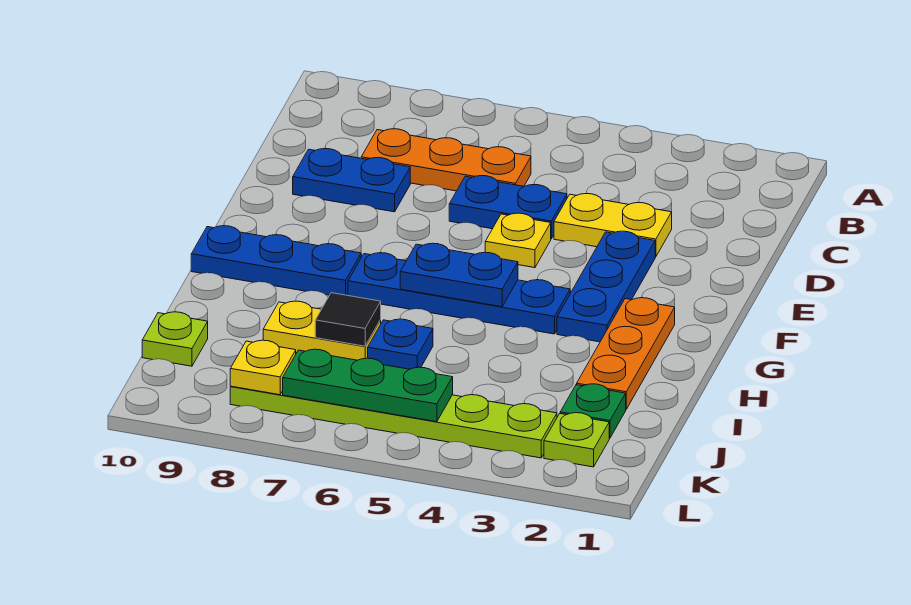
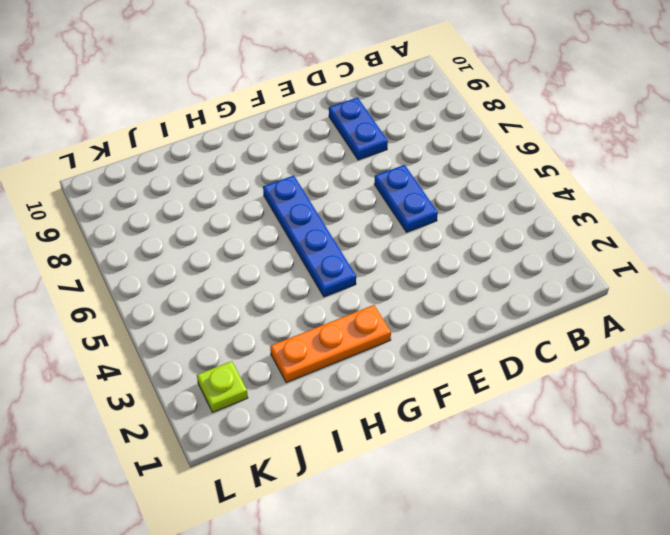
none -> orange plate C6:C8 level 1
none -> yellow plate D3:D4 level 1
none -> blue plate E3:G3 level 1

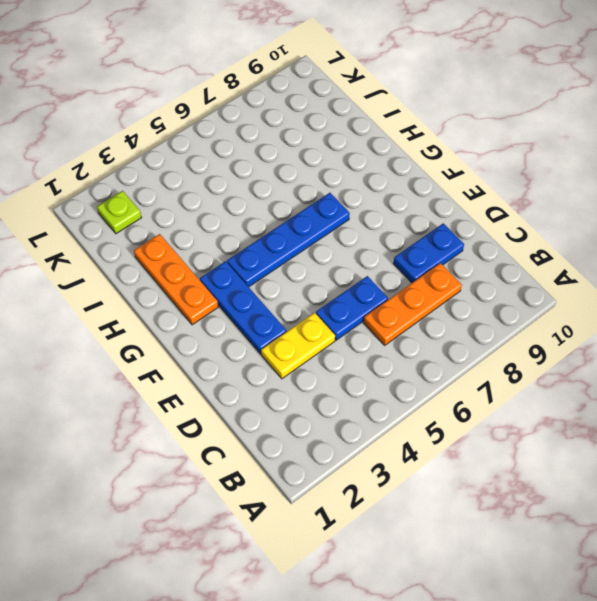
none -> yellow plate E5 level 1
none -> blue plate G8:G10 level 1
none -> blue plate I6 level 1

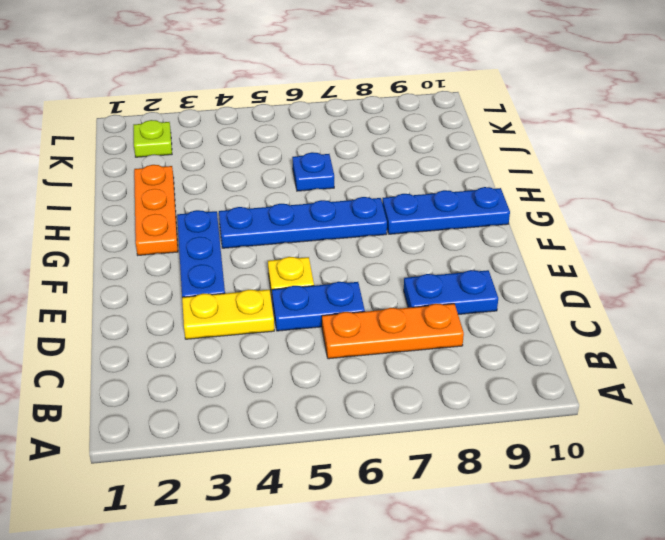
none -> yellow plate I7:I8 level 1
none -> green plate J2 level 1
none -> lime plate J10 level 1

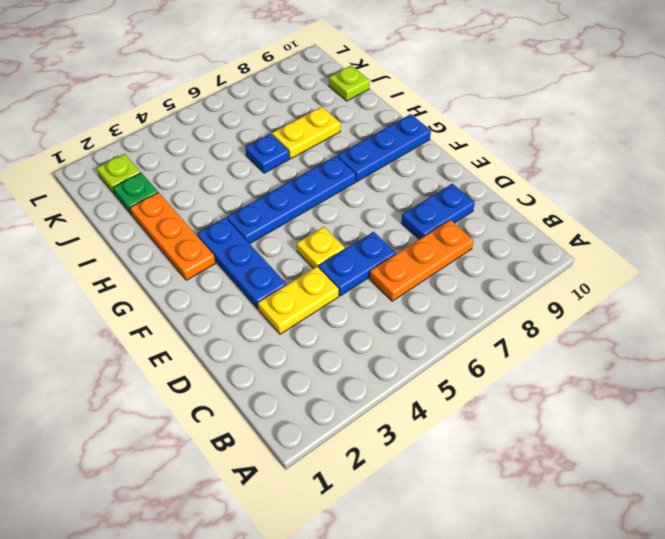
none -> lime plate K3:K8 level 1
none -> blue plate G5:G6 level 2
none -> black tile I7 level 2

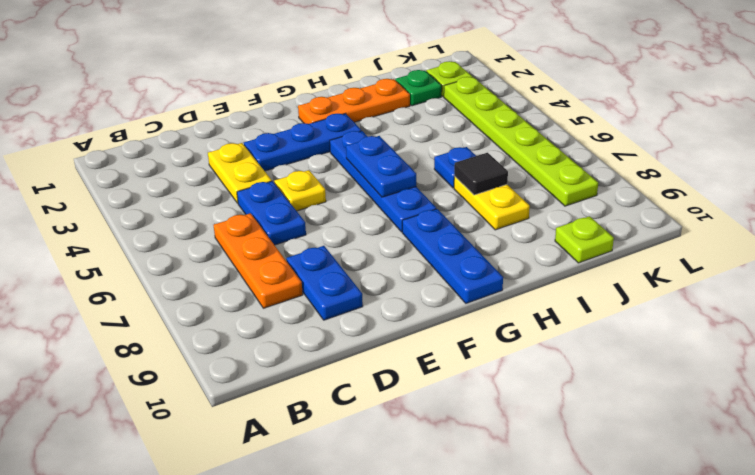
none -> green plate K5:K7 level 2
none -> yellow plate K8 level 2

